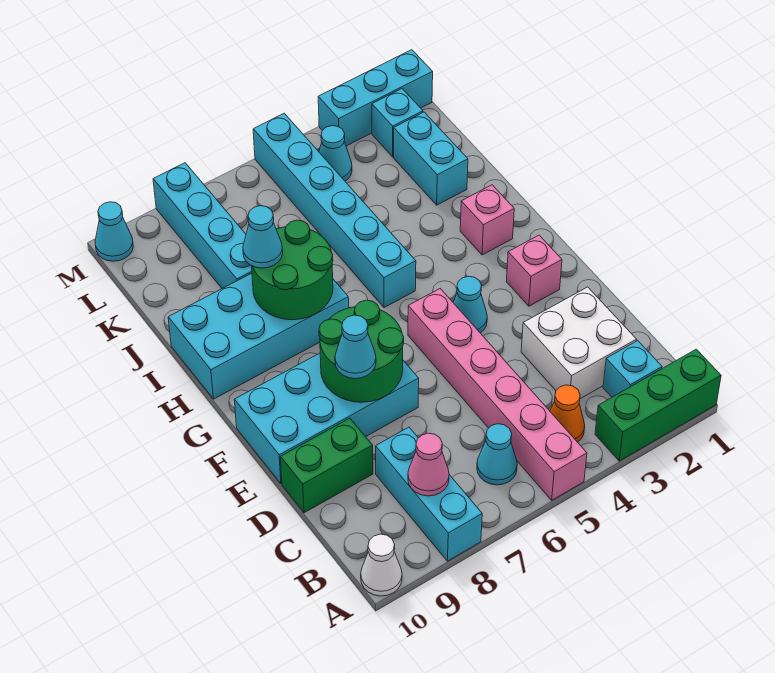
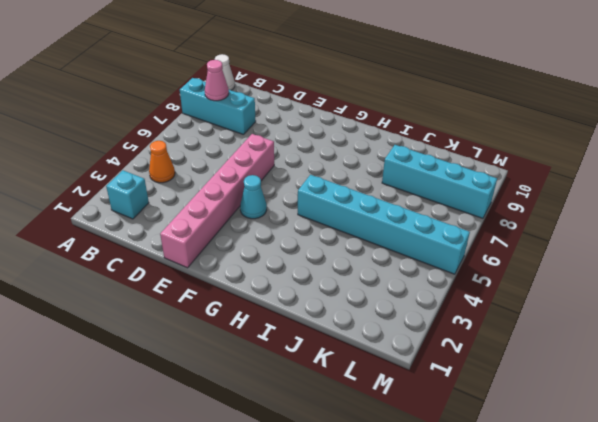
pink brick E1:E6 level 1 -> pink brick A5:F5 level 1
none -> green brick A1:A3 level 1
none -> cyan cone B6 level 1
none -> white brick C2:D3 level 1

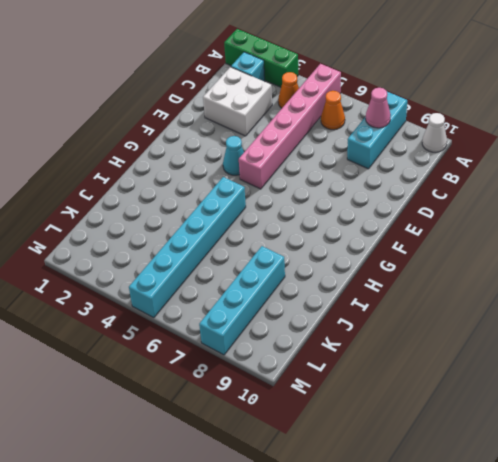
orange cone B6 level 1 -> cyan cone B6 level 1
none -> green brick D9:D10 level 1
none -> cyan brick E7:F10 level 1
none -> pink brick F2 level 1

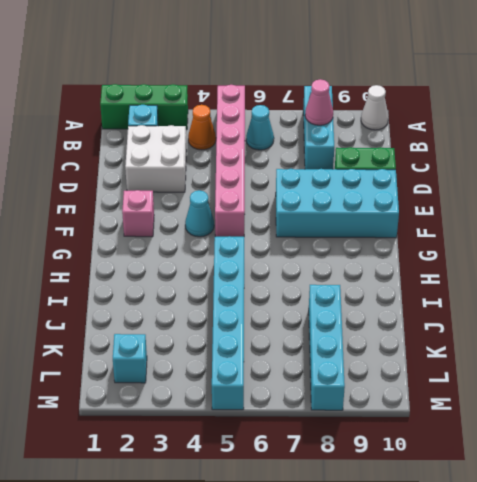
none -> pink brick H2 level 1
none -> cyan brick H7:I10 level 1
none -> cyan brick J2:K2 level 1

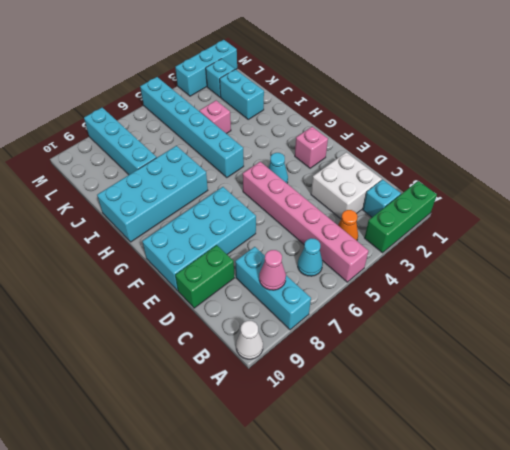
pink brick J4 level 1 -> pink brick H2 level 1
none -> cyan cone L4 level 1
none -> cyan cone M10 level 1
none -> green round brick E7:F8 level 2

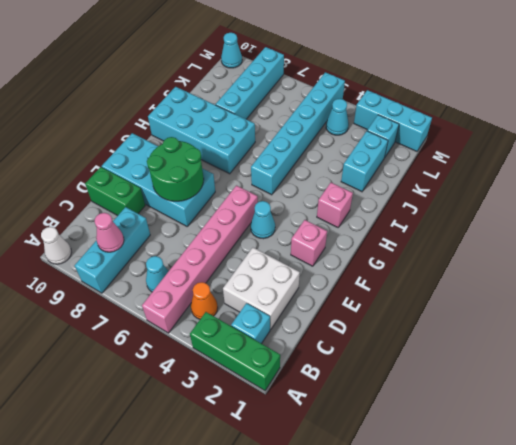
none -> green round brick H7:I8 level 2
none -> cyan cone E8 level 3
none -> cyan cone I8 level 3

